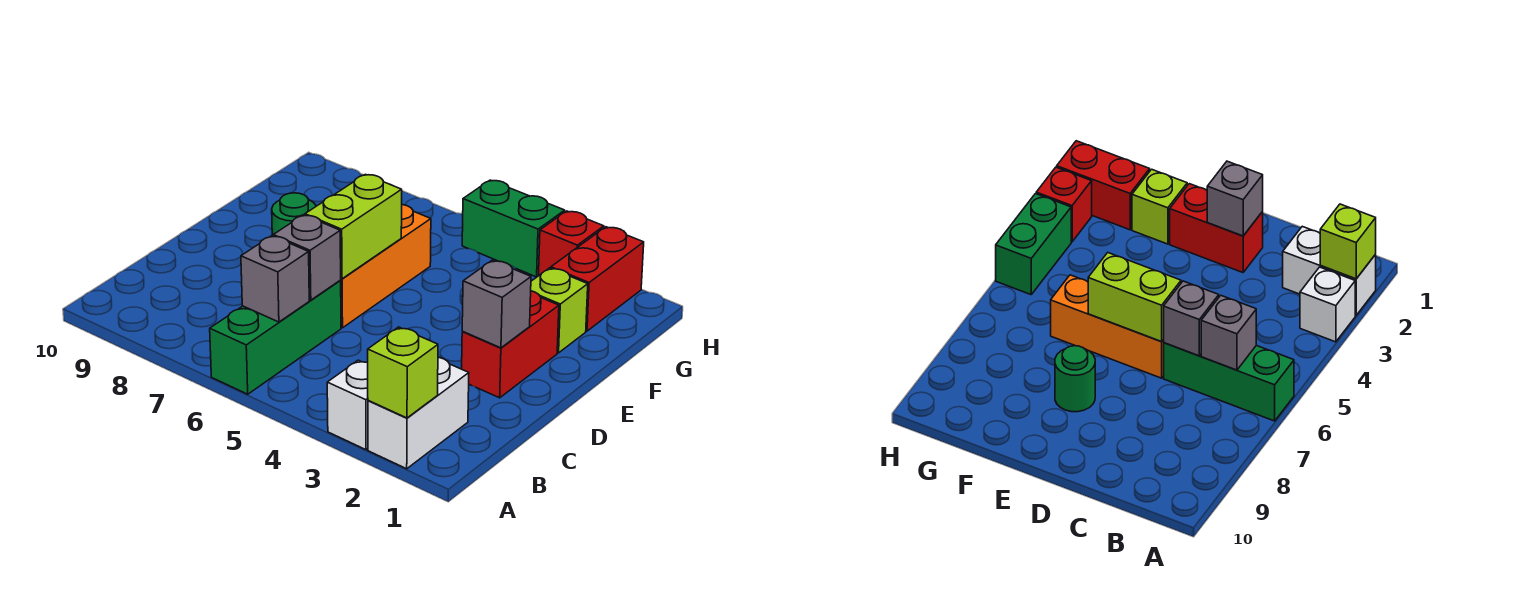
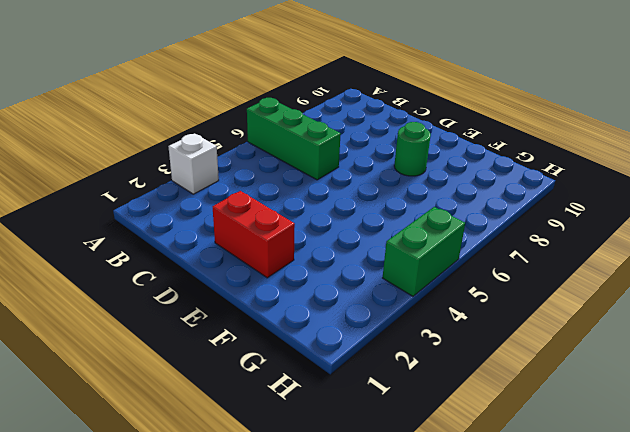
none -> white brick A2:B2 level 1
none -> orange brick D6:F6 level 1
none -> lime brick F2 level 1

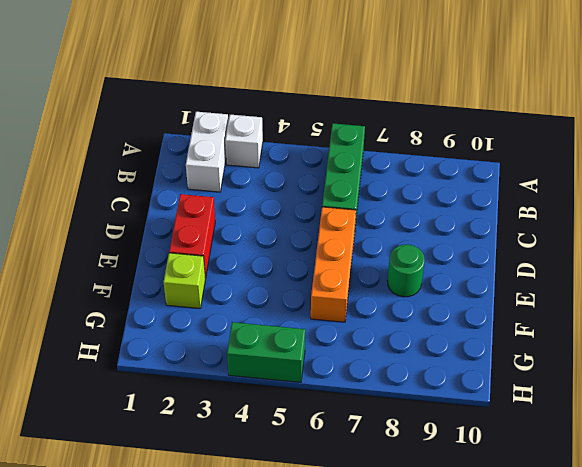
none -> red brick G2:H2 level 1
none -> red brick H3 level 1
none -> lime brick A2 level 2

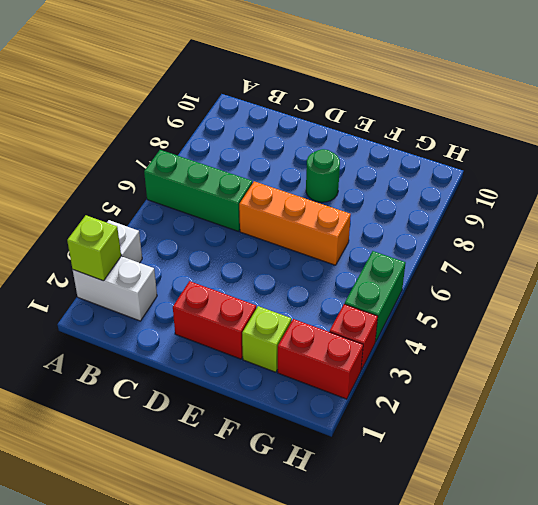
none -> grey brick B6 level 2
none -> grey brick C6 level 2
none -> grey brick D2 level 2

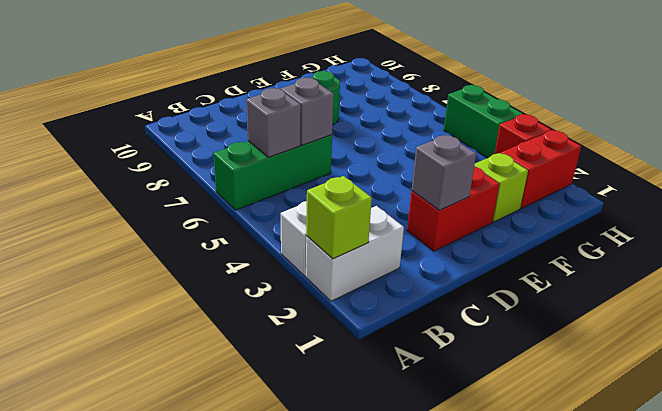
none -> orange brick D6:F6 level 1
none -> lime brick D6:E6 level 2

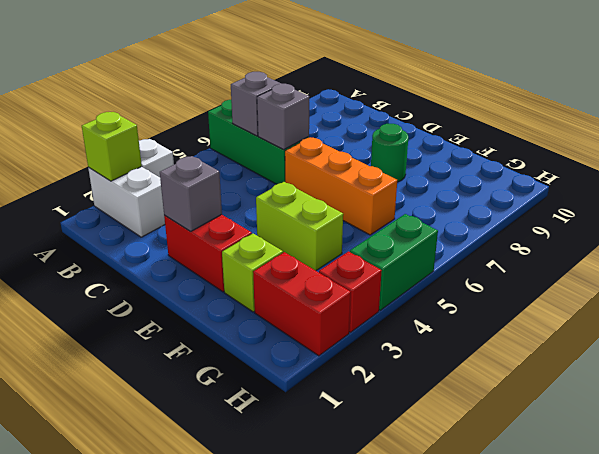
lime brick E4:F4 level 1 -> lime brick D6:E6 level 2

